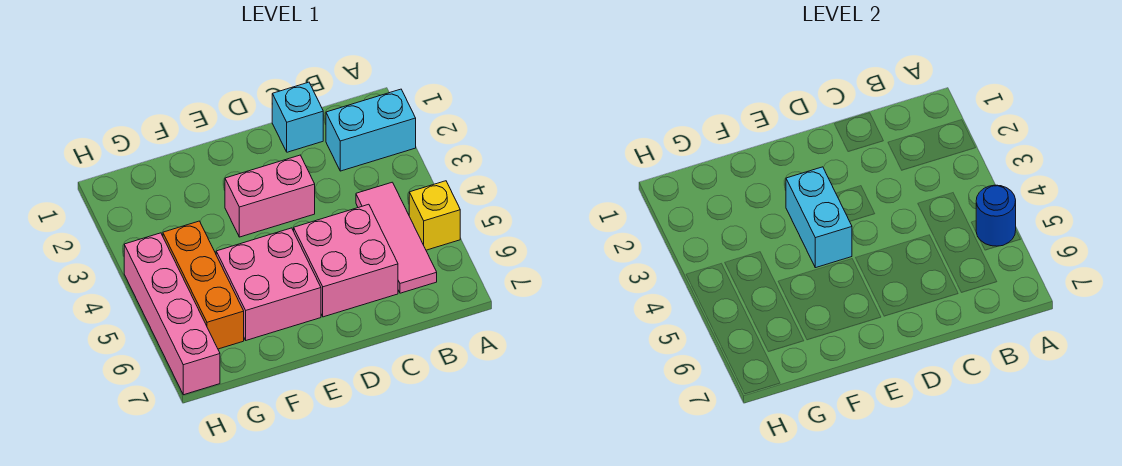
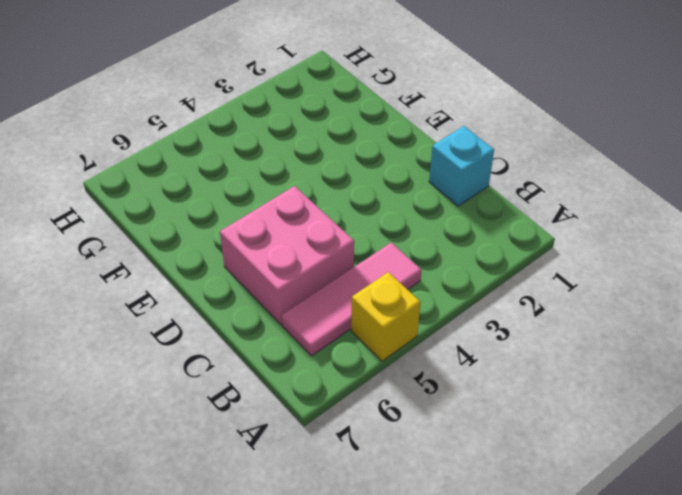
none -> cyan brick A2:B2 level 1
none -> pink brick D3:E3 level 1

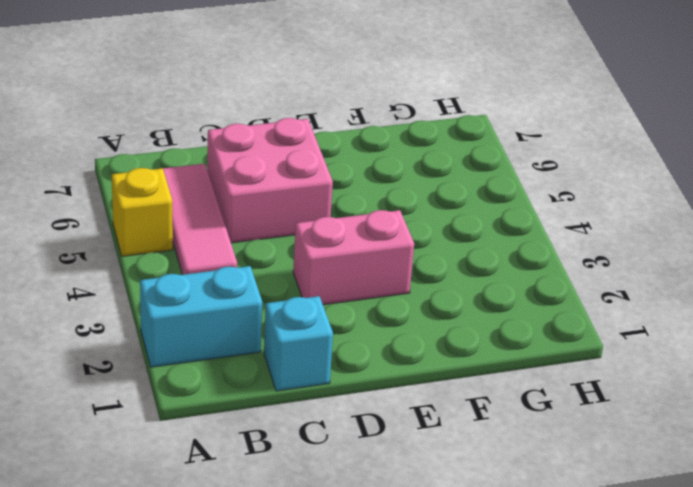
none -> pink brick E5:F6 level 1
none -> orange brick G4:G6 level 1

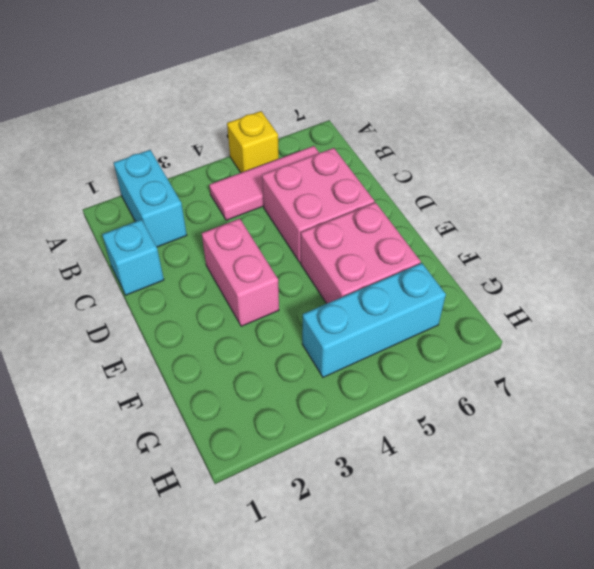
cyan brick G4:G6 level 1 -> orange brick G4:G6 level 1
none -> pink brick H4:H7 level 1
none -> blue round brick A5 level 2

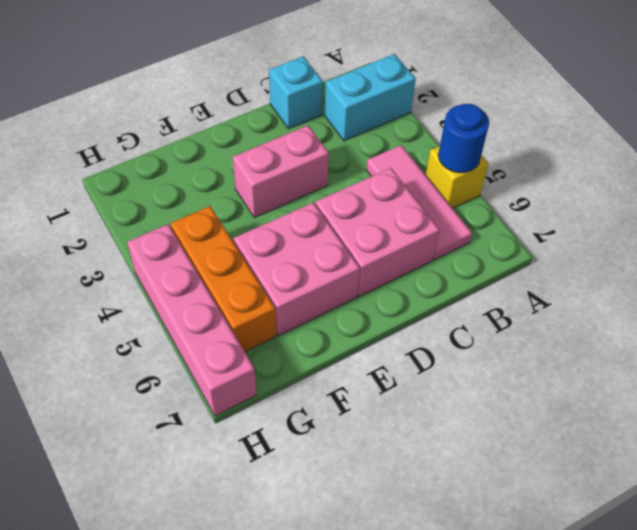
none -> cyan brick E3:E4 level 2

